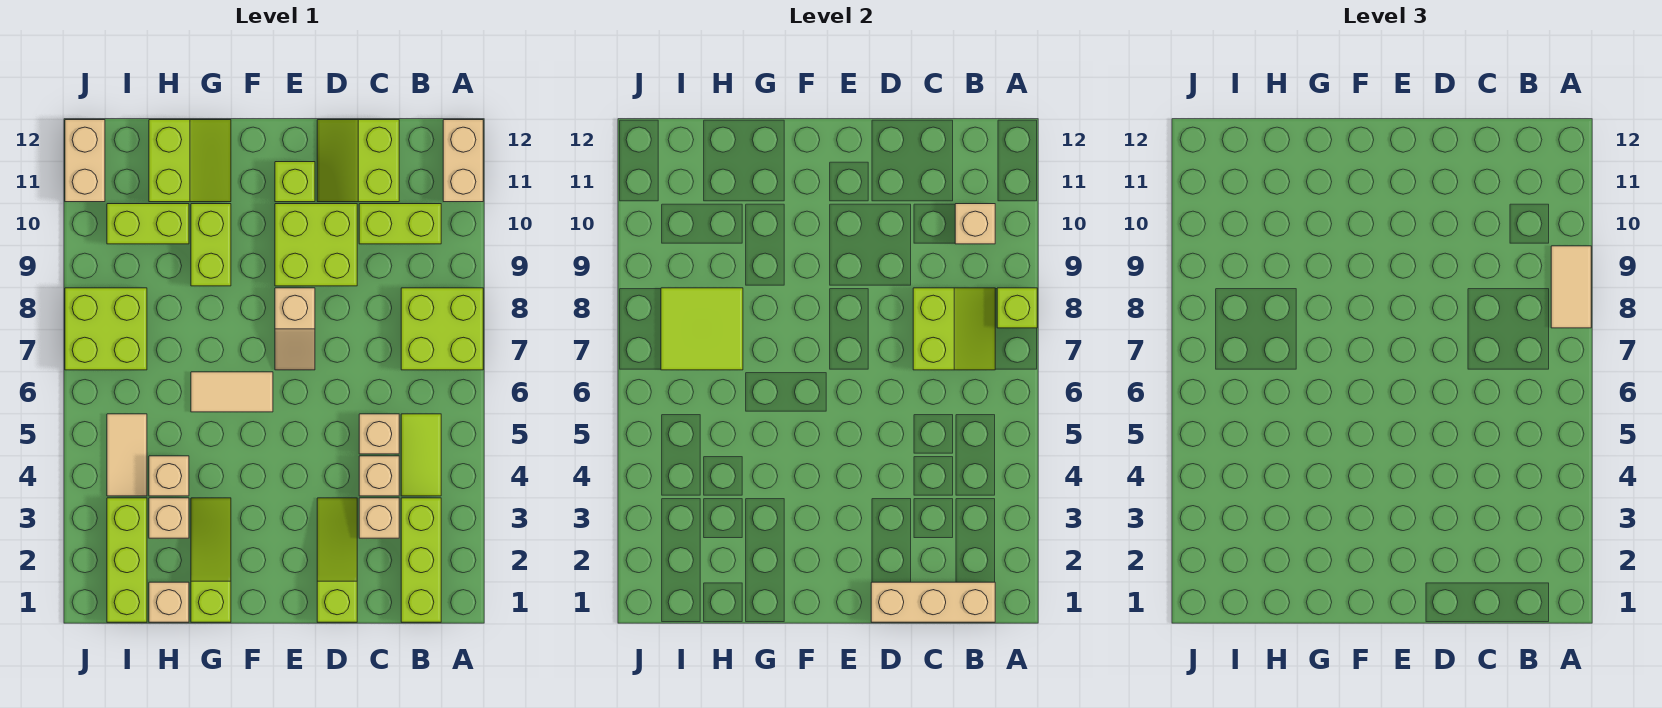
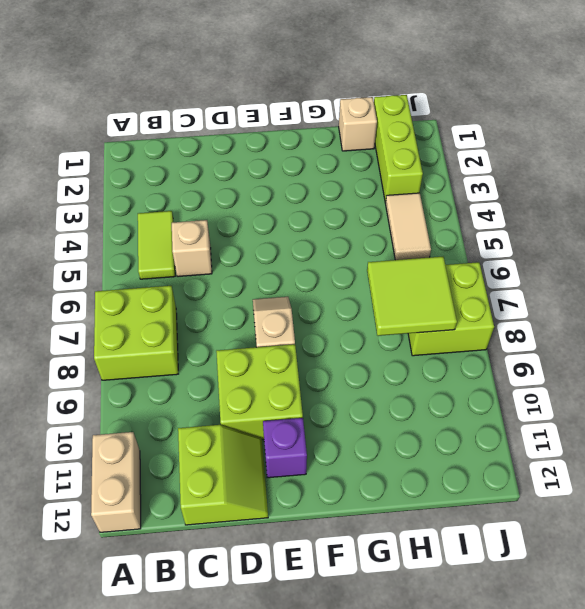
purple brick E11 level 1 -> lime brick E11 level 1
none -> lime brick B1:B3 level 1
none -> lime brick B10:C10 level 1
none -> tan brick C3 level 1
none -> tan brick C4 level 1

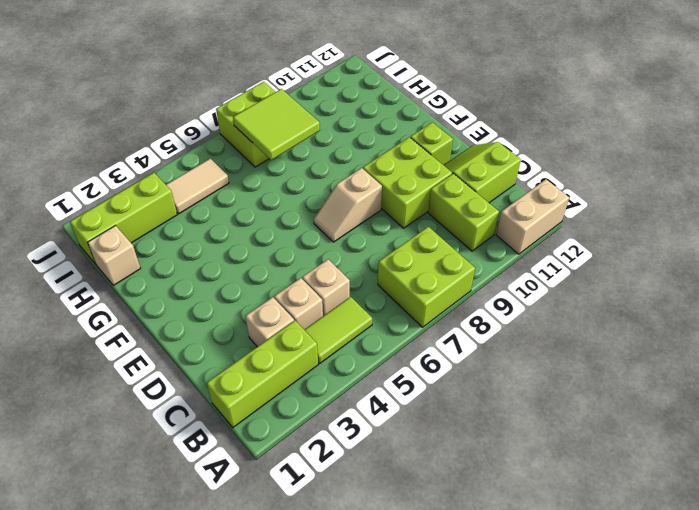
none -> lime slope D1:D3 level 1 top 1
none -> tan tile F6:G6 level 1
none -> lime slope G1:G3 level 1 top 1
none -> lime brick G9:G10 level 1

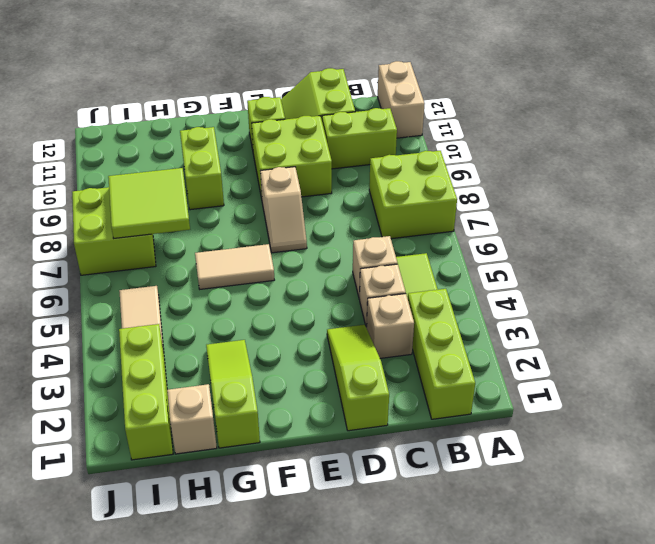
none -> lime slope G11:H12 level 1 top H
none -> tan brick H3 level 1
none -> tan brick H4 level 1
none -> lime brick H10:I10 level 1

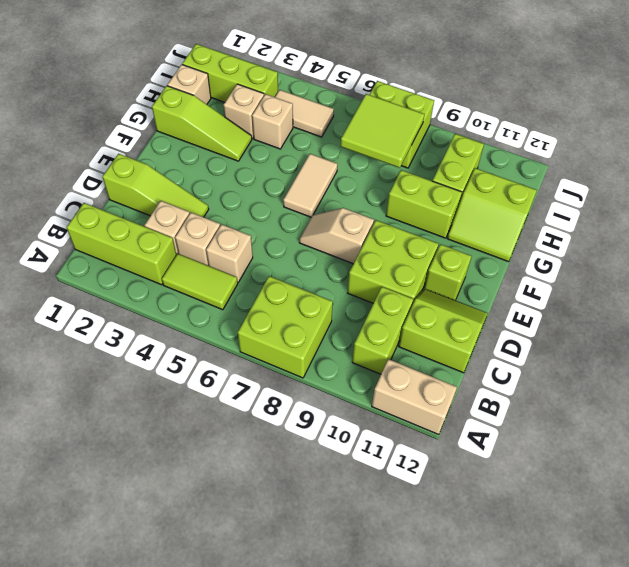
none -> tan brick J11:J12 level 1
none -> lime brick A8 level 2
none -> tan brick B1:D1 level 2
none -> lime slope B7:C8 level 2 top C

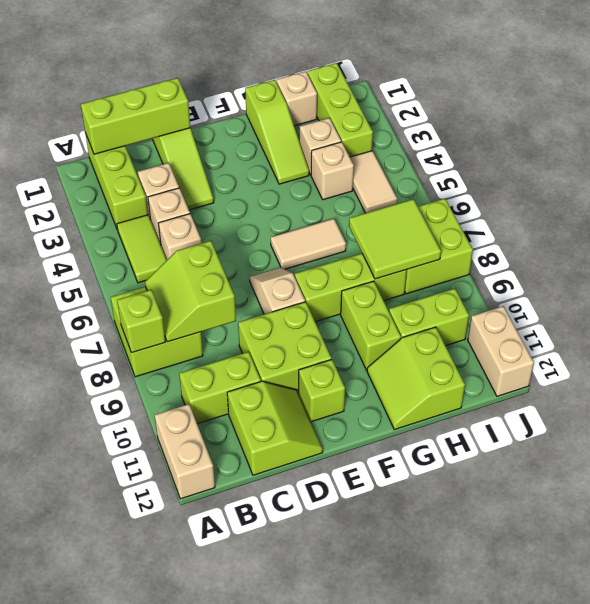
lime brick B1:D1 level 2 -> tan brick B1:D1 level 2
lime brick F8:H8 level 1 -> none
none -> tan brick B10 level 2
none -> tan tile A8:A9 level 3

